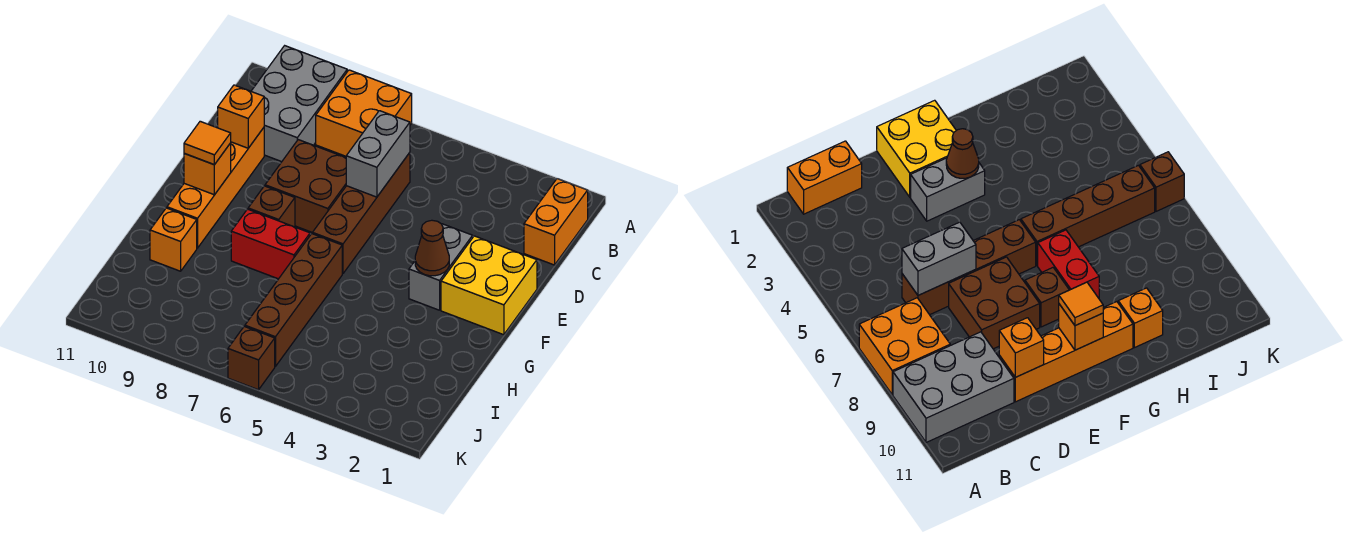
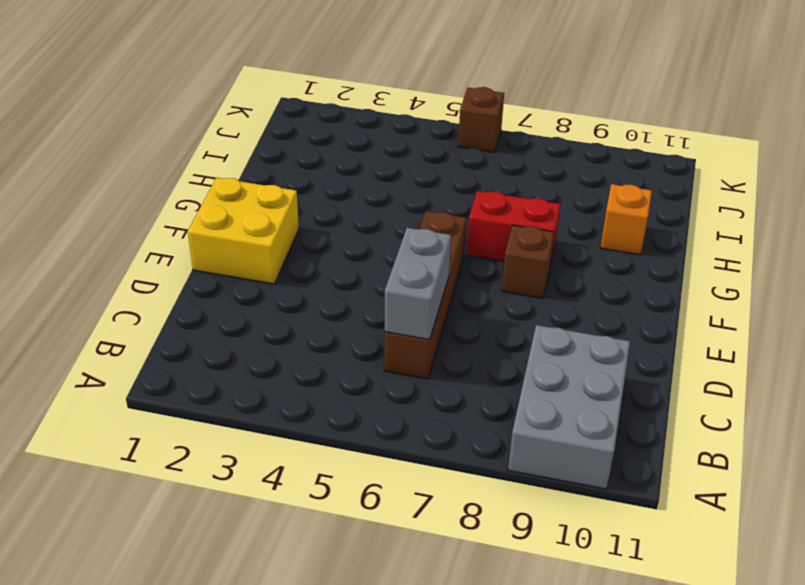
none -> orange brick A7:B8 level 1
none -> orange brick B1:C1 level 1
none -> brown brick D7:E8 level 1

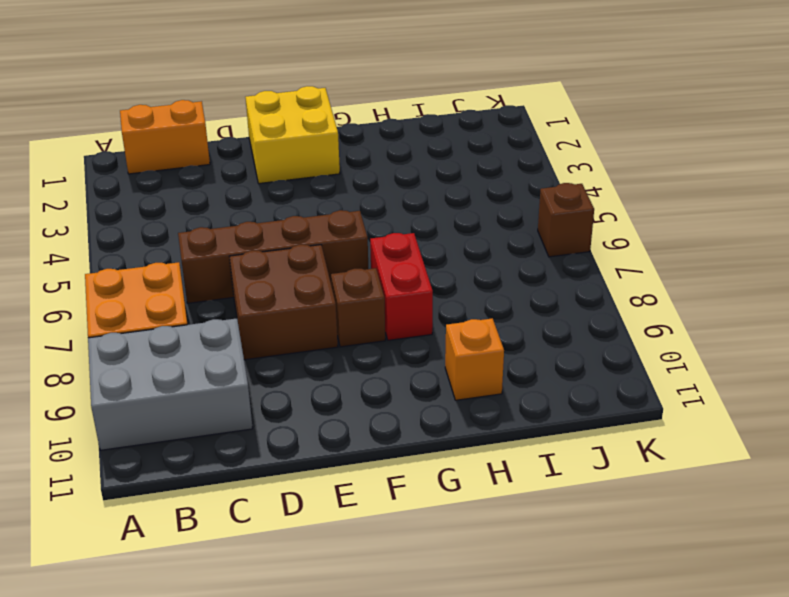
none -> orange brick D10:G10 level 1
none -> grey brick E3:F3 level 1
none -> brown brick G6:J6 level 1

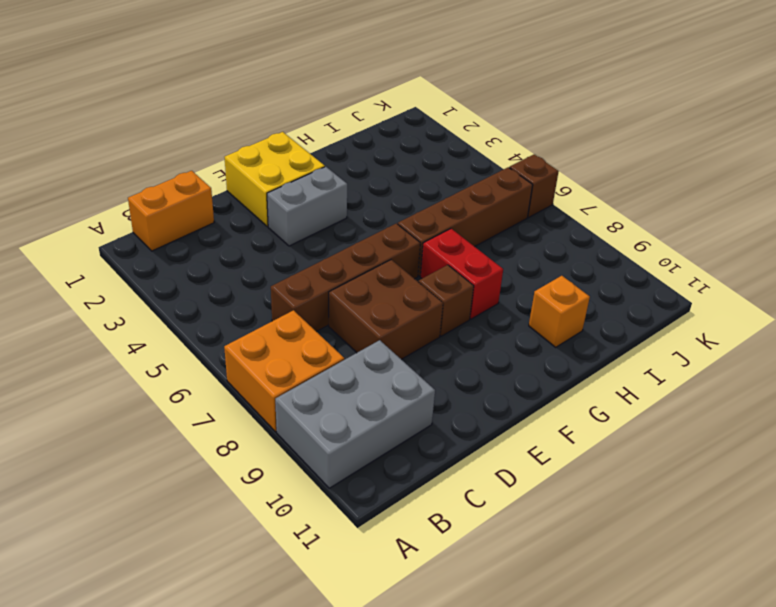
none -> orange brick D10:G10 level 1
none -> grey brick C6:D6 level 2
none -> orange brick D10 level 2

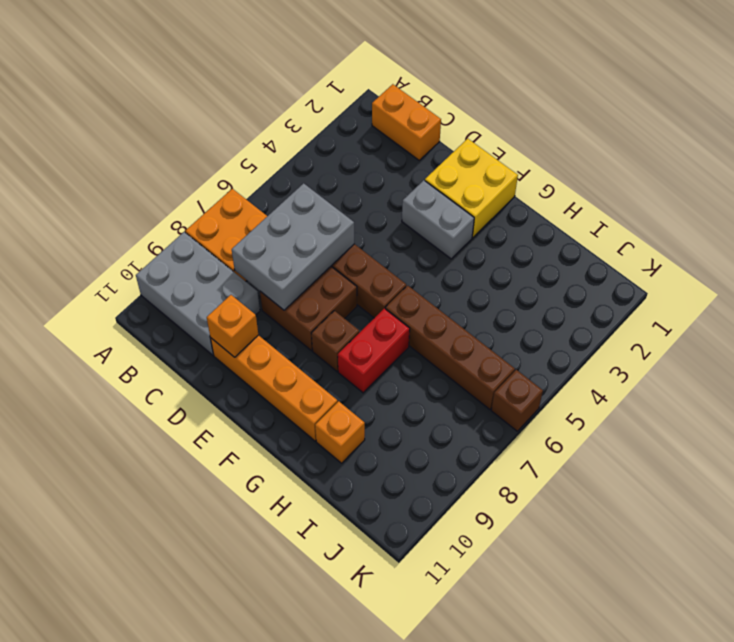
grey brick C6:D8 level 2 -> grey brick C6:D6 level 2
none -> brown cone F3 level 2
none -> orange brick F10 level 2
none -> orange tile F10 level 3

